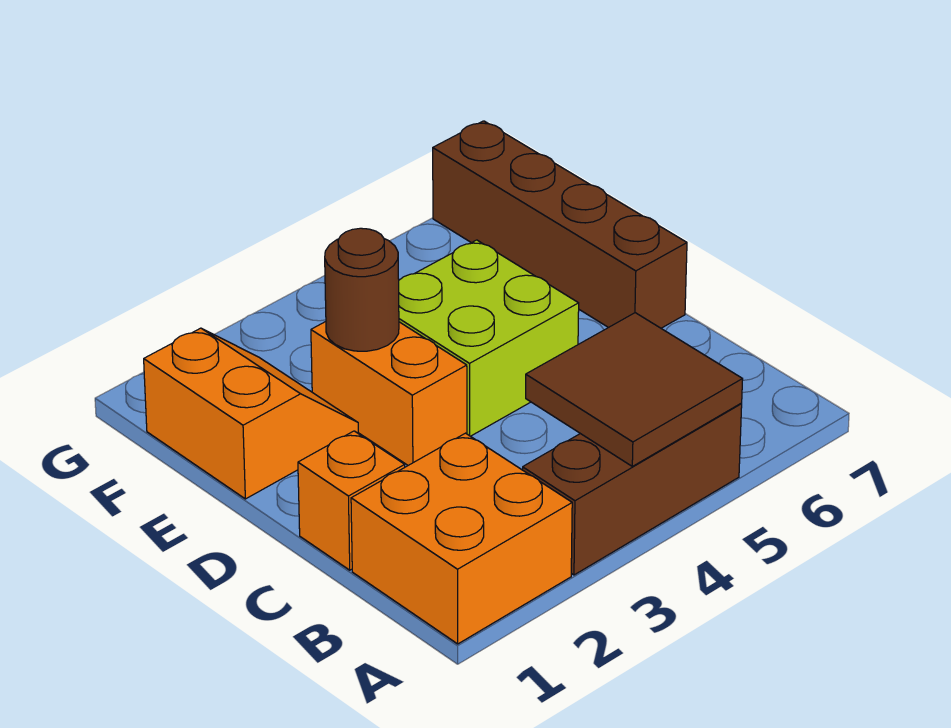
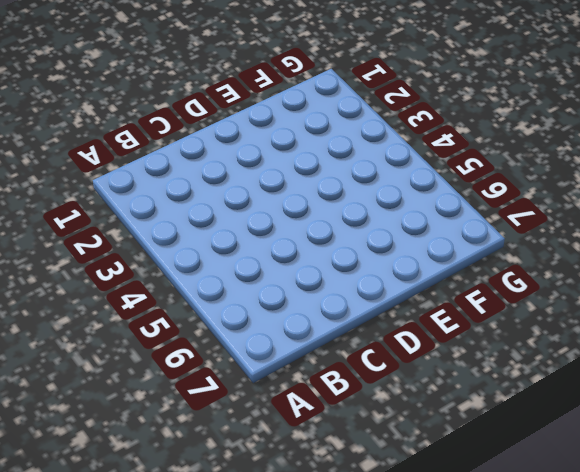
none -> orange brick A1:B2 level 1
none -> brown brick A3:A5 level 1

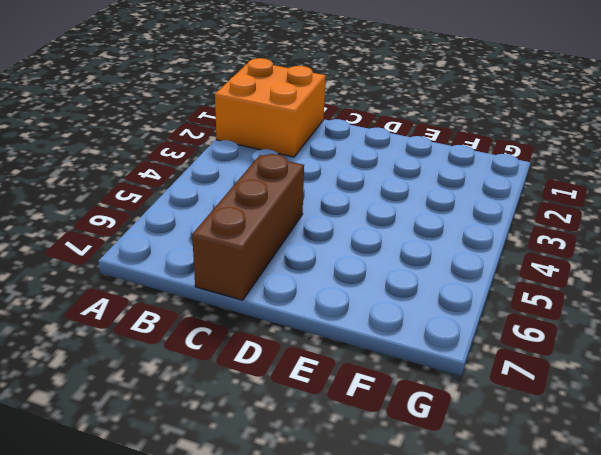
brown brick C5:C7 level 1 -> brown brick A3:A5 level 1
none -> orange brick C1 level 1
none -> orange brick D3:E3 level 1

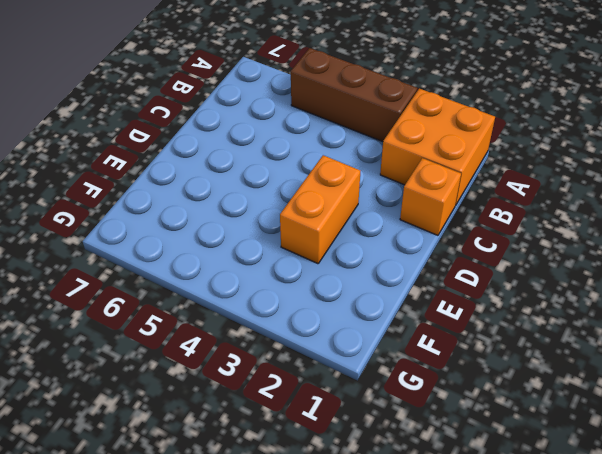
none -> lime brick D4:E5 level 1
none -> brown brick D7:G7 level 1

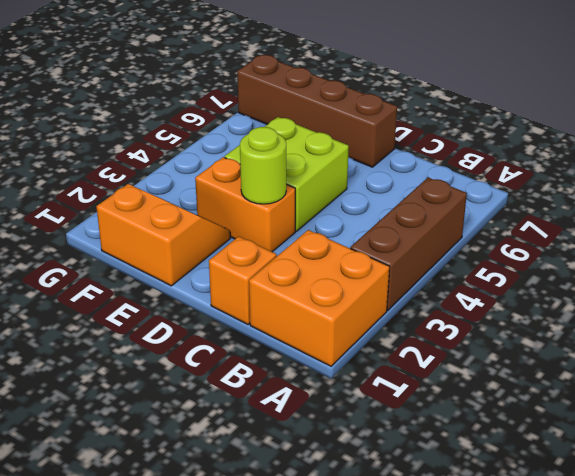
lime round brick D3 level 2 -> none
none -> brown tile A4:B5 level 2
none -> brown round brick E3 level 2

